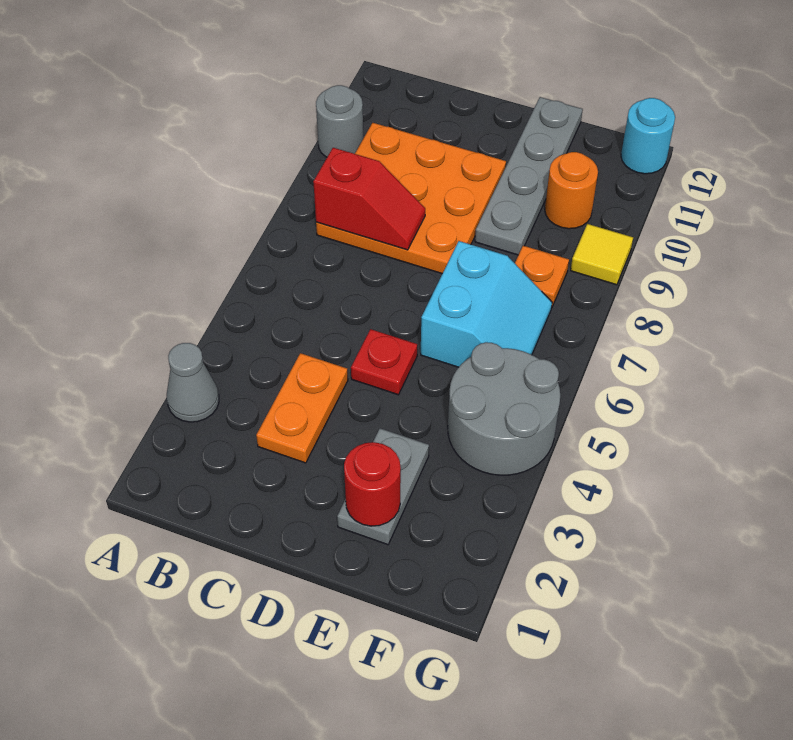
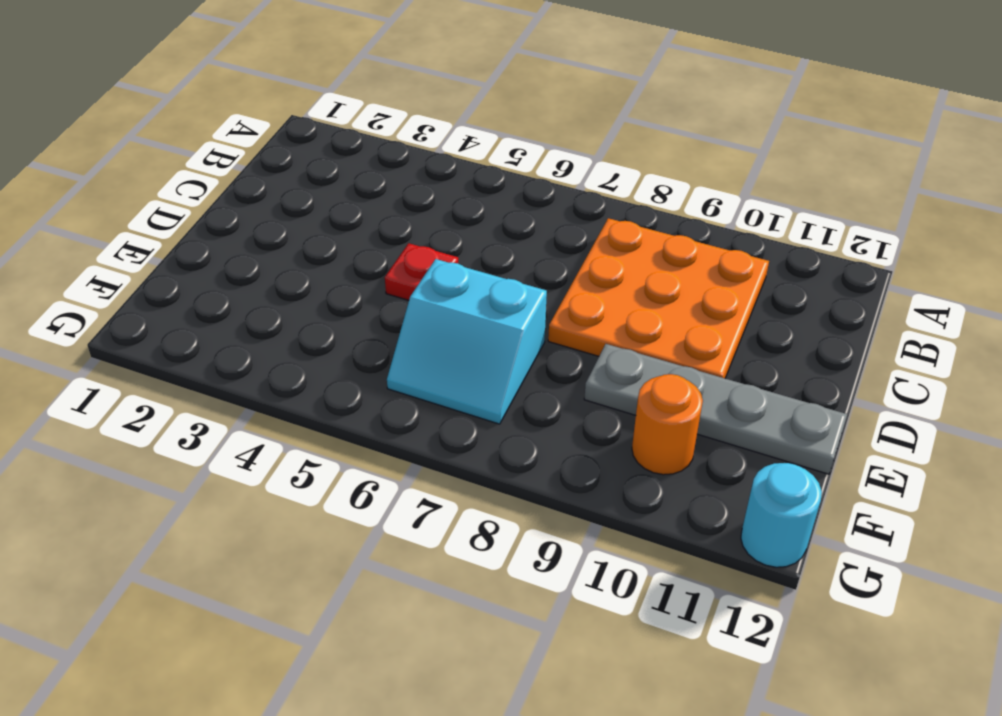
none -> grey cone A3 level 1
none -> grey round brick A10 level 1
none -> orange plate C3:C4 level 1

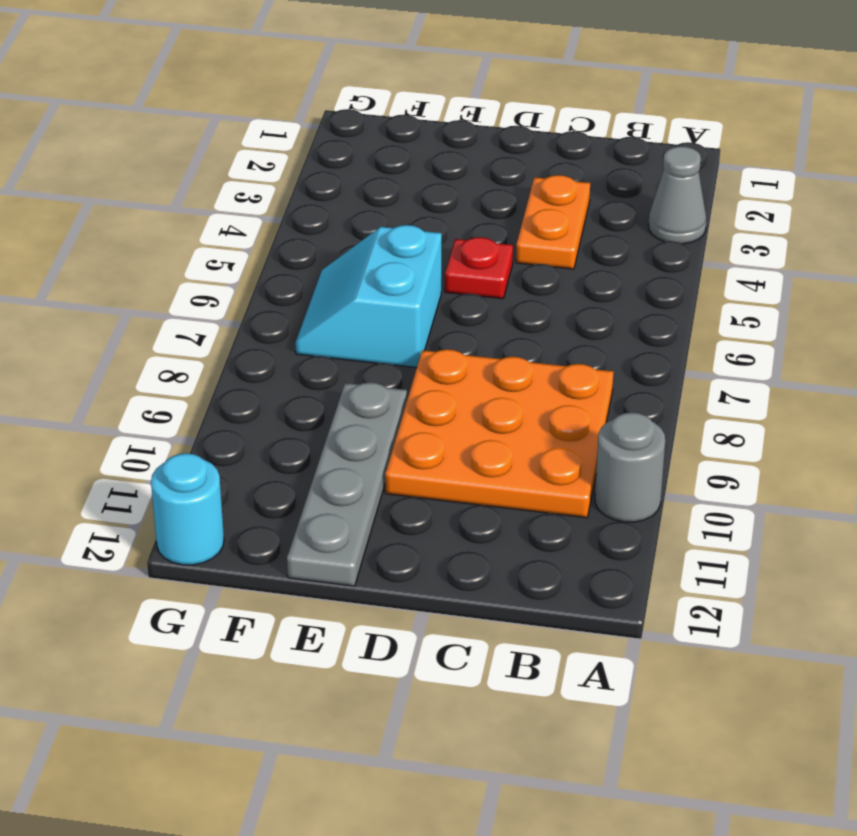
none -> grey plate E2:E3 level 1
none -> grey round brick F4:G5 level 1
none -> orange plate F8 level 1

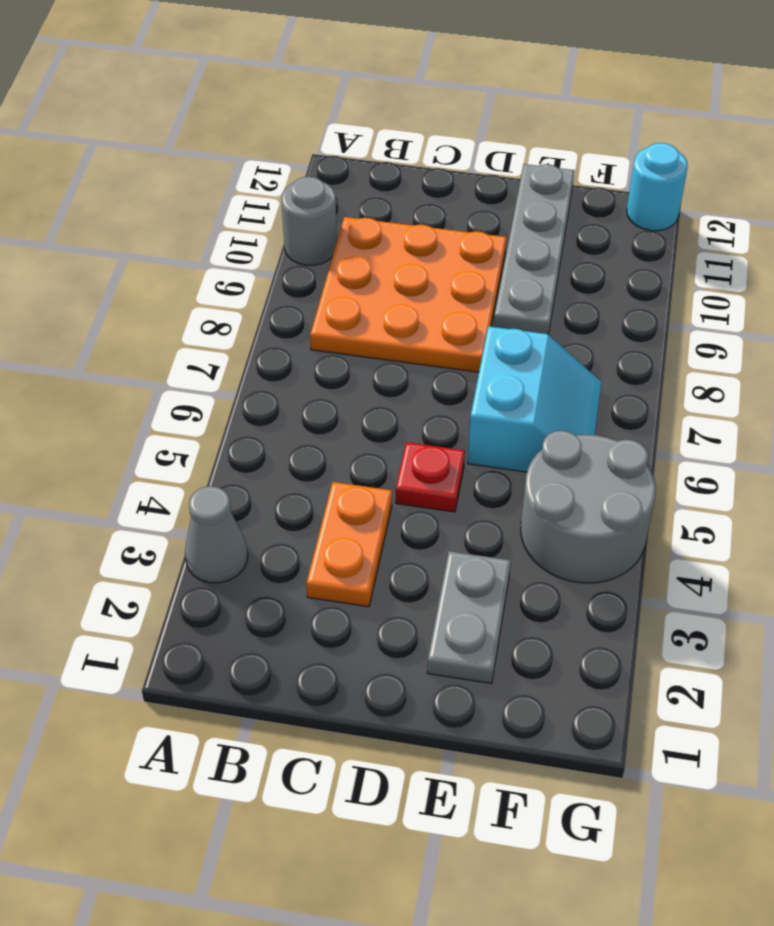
none -> orange plate F8 level 1
none -> orange round brick F10 level 1
none -> yellow tile G9 level 1

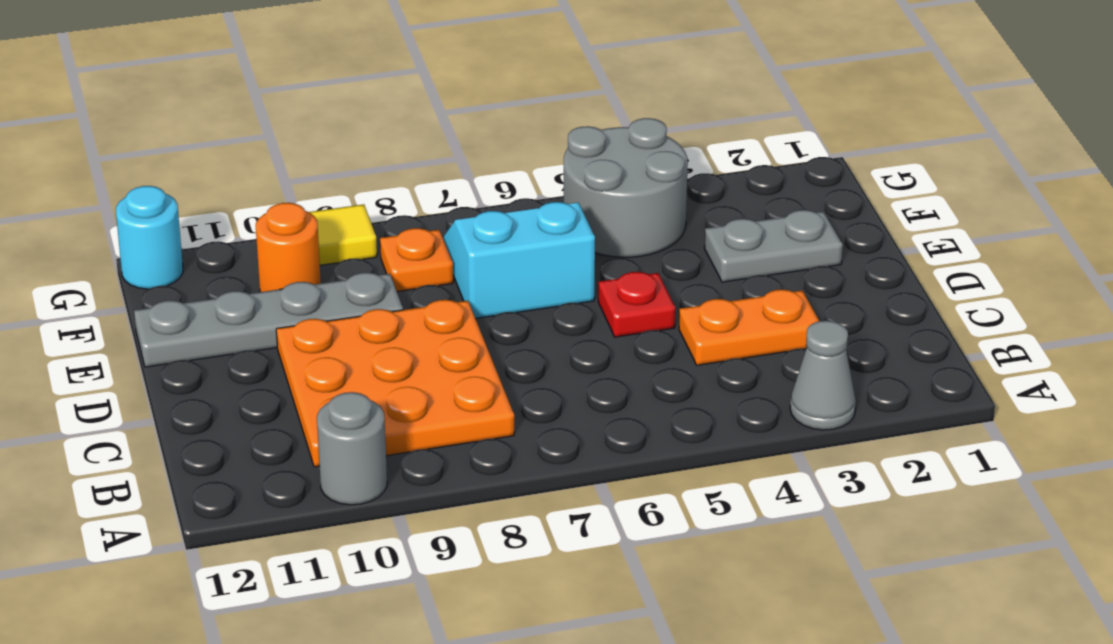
none -> red slope B8:C8 level 2 top B
none -> red round brick E2 level 2

